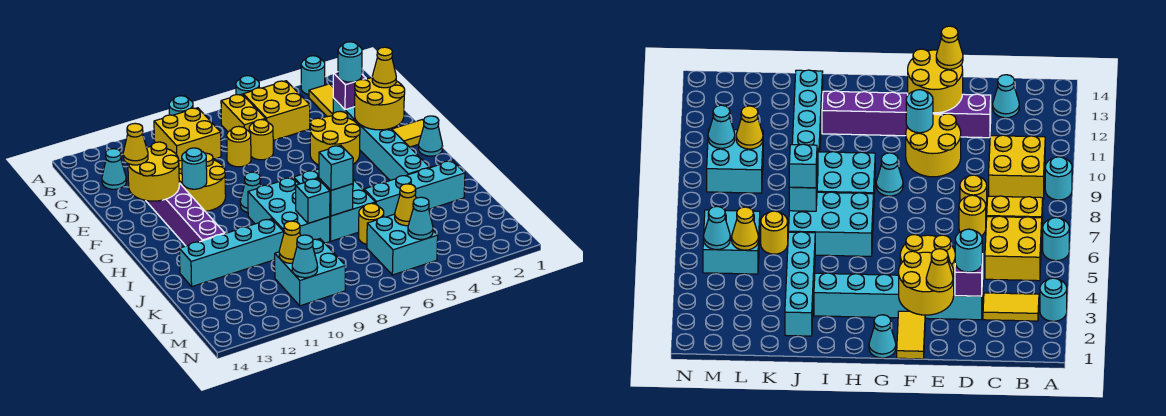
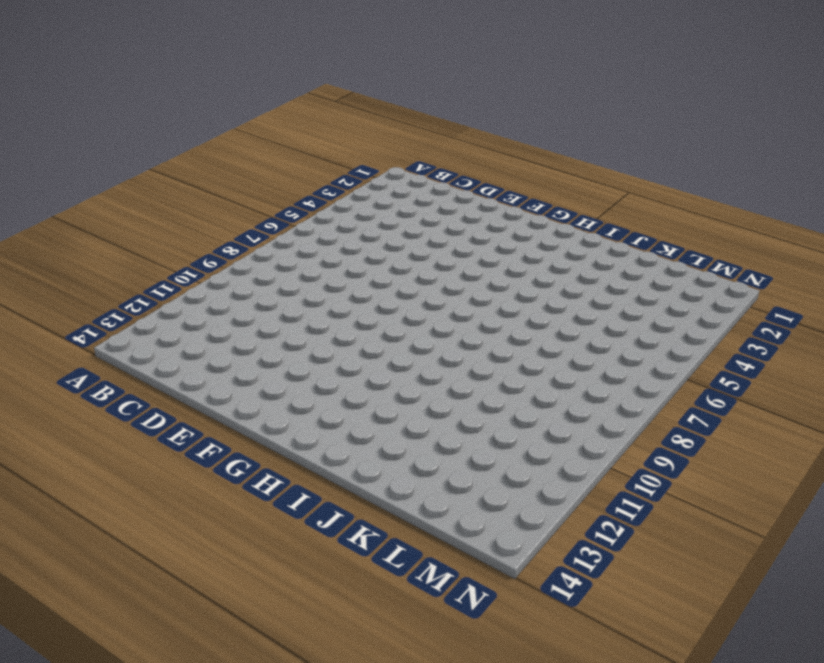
none -> cyan round brick A3 level 1
none -> cyan round brick A6 level 1
none -> cyan round brick A9 level 1
none -> yellow tile B3:C3 level 1

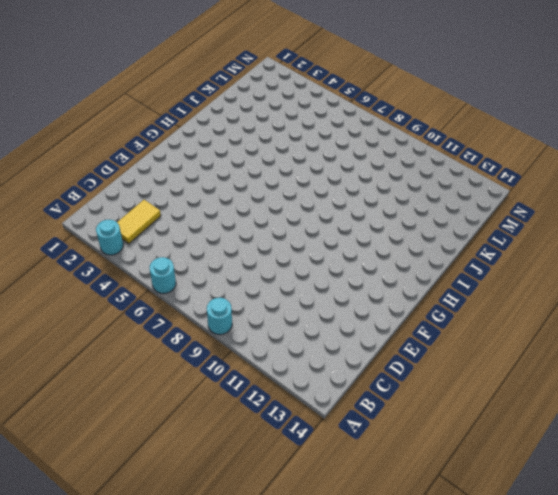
none -> yellow brick B5:C6 level 1
none -> yellow brick B7:C7 level 1
none -> yellow brick B9:C10 level 1
none -> cyan cone C13 level 1

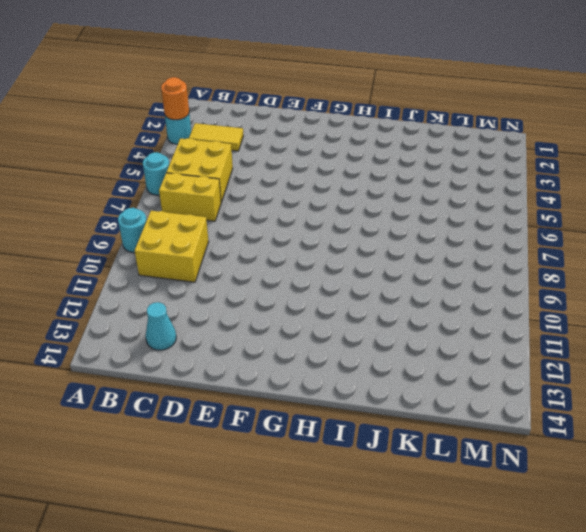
orange round brick A3 level 2 -> none
none -> cyan brick D3:I3 level 1
none -> yellow round brick D7 level 1
none -> yellow round brick D8 level 1
none -> purple brick D12:I12 level 1

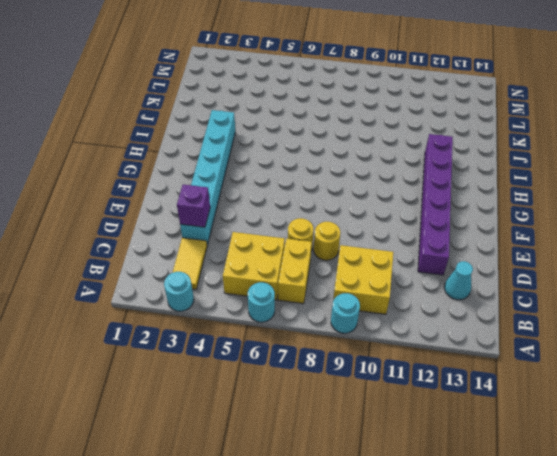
none -> yellow round brick E4:F5 level 1
none -> yellow round brick E10:F11 level 1
none -> yellow tile F1:F2 level 1
none -> cyan cone G1 level 1

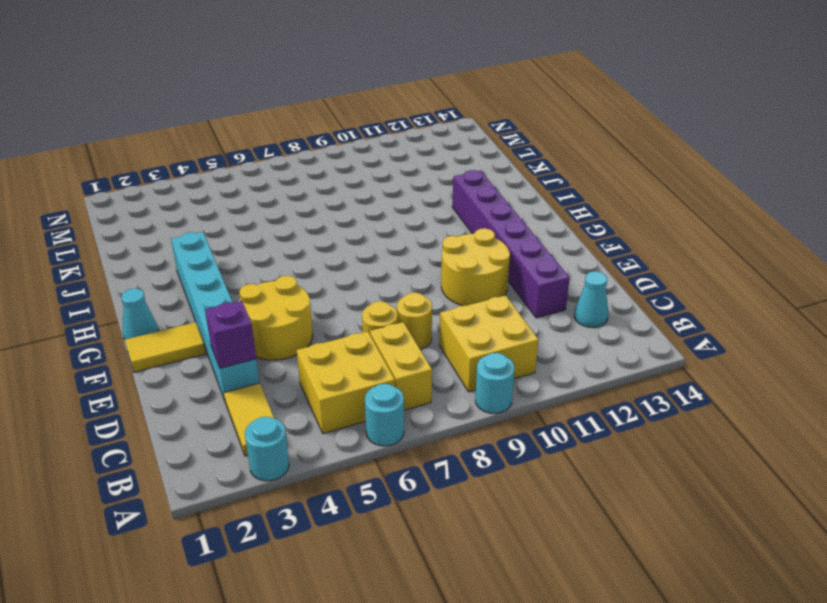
none -> cyan cone G9 level 1
none -> cyan brick H6:J7 level 1
none -> cyan brick H8:J9 level 1
none -> cyan brick J2:J5 level 1

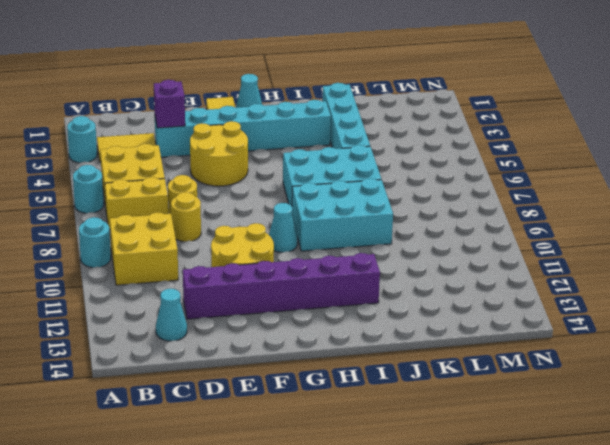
none -> cyan brick J10:J13 level 1
none -> yellow round brick K6 level 1
none -> cyan brick L5:M6 level 1
none -> cyan brick L9:M10 level 1

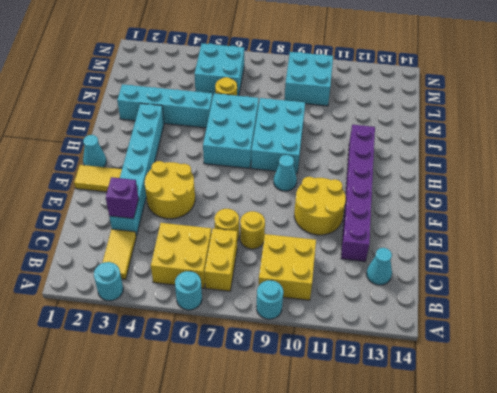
none -> cyan brick J10:J13 level 1
none -> yellow round brick E2:F3 level 2
none -> yellow round brick E12:F13 level 2
none -> cyan round brick F11 level 2

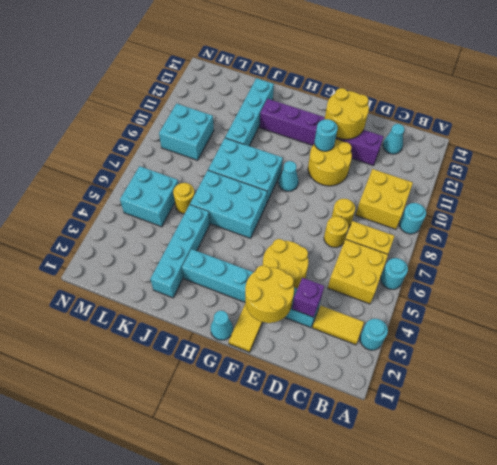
none -> cyan brick J7 level 2
none -> cyan brick J8 level 2
none -> yellow cone L5 level 2
none -> yellow cone L10 level 2

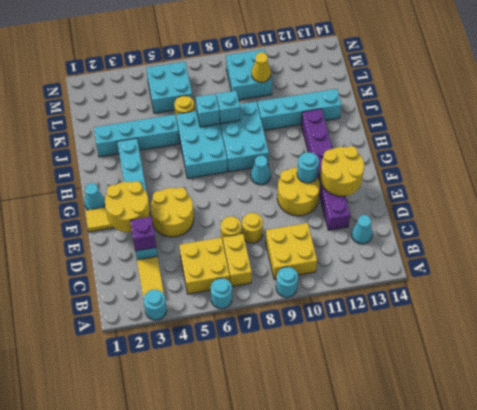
none -> yellow cone L5 level 2
none -> cyan cone M5 level 2
none -> cyan cone M10 level 2
none -> cyan round brick D3 level 3

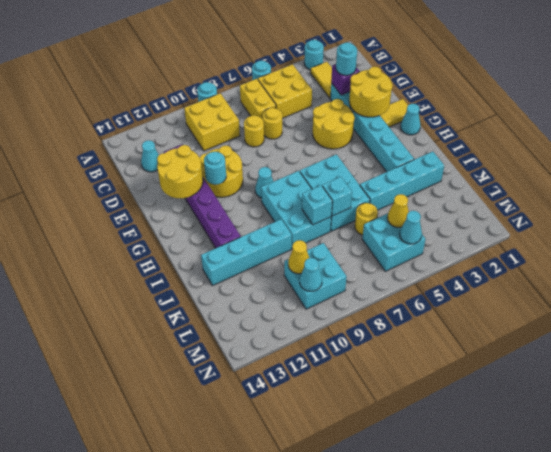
none -> yellow cone E2 level 3
none -> yellow cone E13 level 3
none -> cyan brick J7 level 3

